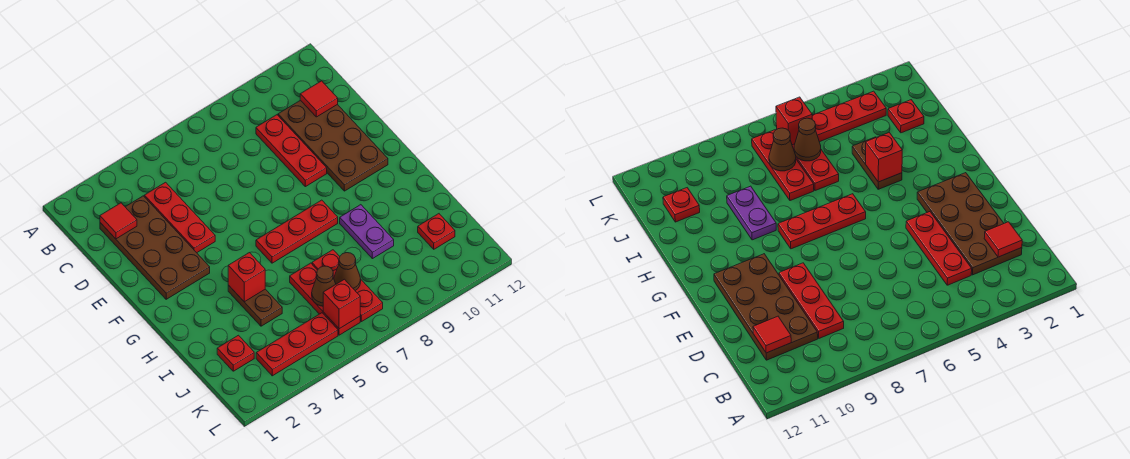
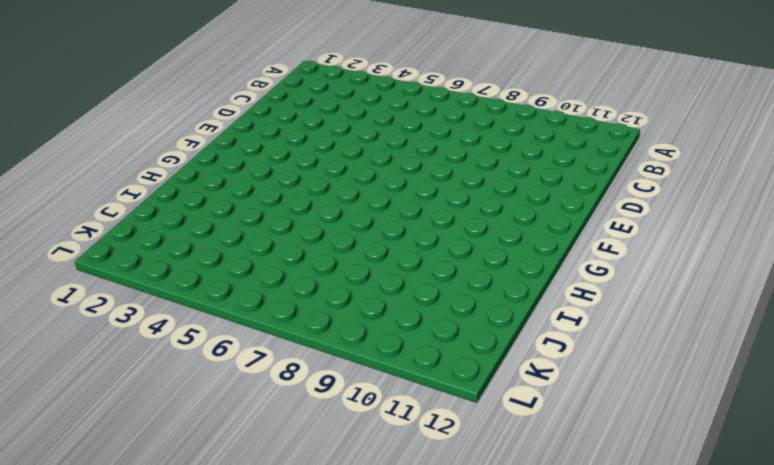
none -> brown plate C2:F3 level 1
none -> red plate C4:E4 level 1
none -> red plate C9:E9 level 1

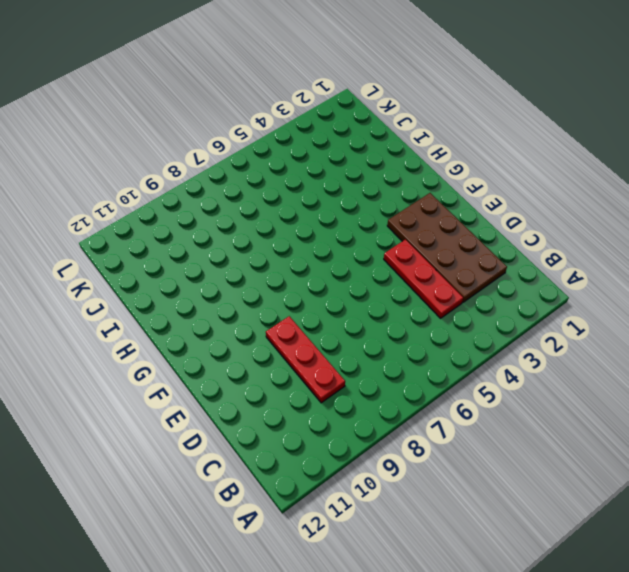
none -> brown plate C10:F11 level 1
none -> red plate G6:G8 level 1
none -> brown plate H4:I4 level 1

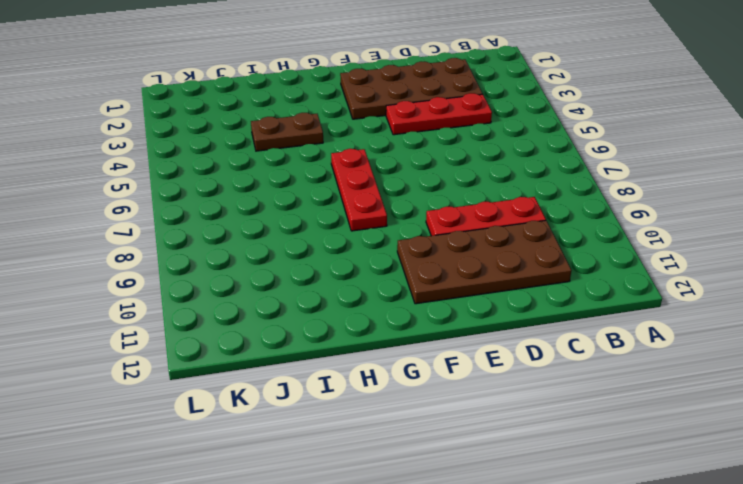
none -> purple plate H9:I9 level 1
none -> red plate I6:K6 level 1
none -> red plate I7:K7 level 1

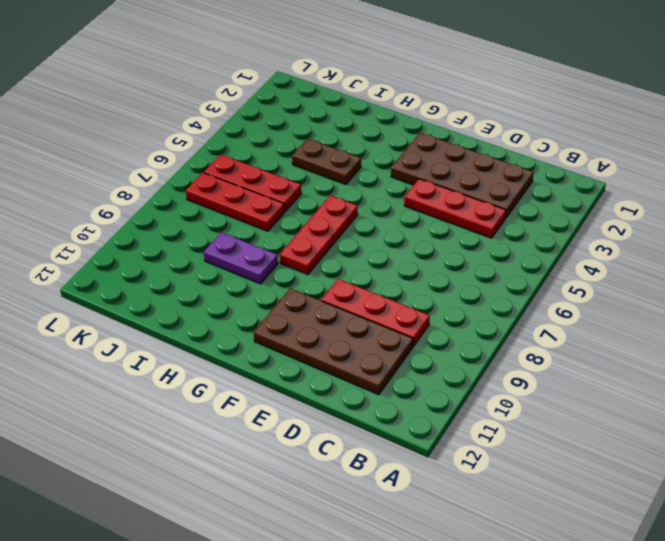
none -> red plate J2 level 1
none -> red plate J11 level 1
none -> red plate K3:K5 level 1

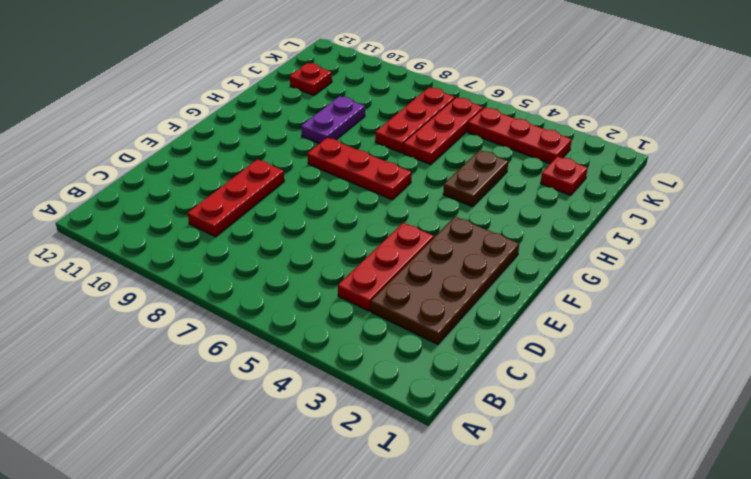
none -> brown plate C10:F11 level 1
none -> red tile C2 level 2
none -> red tile C11 level 2

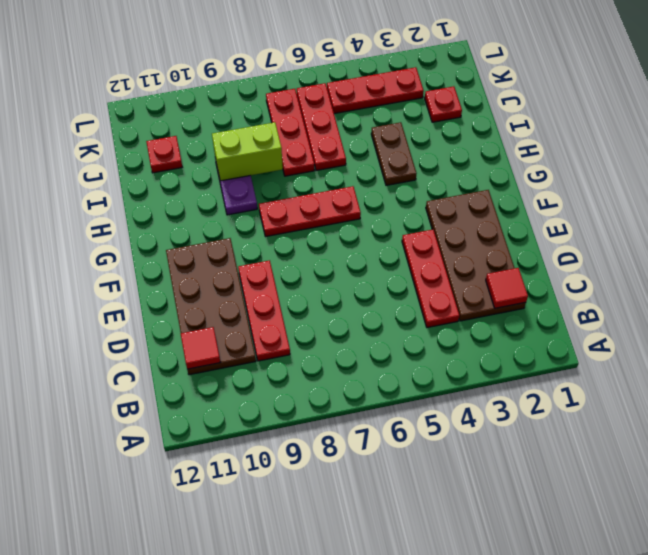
lime brick I8:I9 level 2 -> none
none -> red brick H4 level 2
none -> brown cone J6 level 2
none -> brown cone J7 level 2

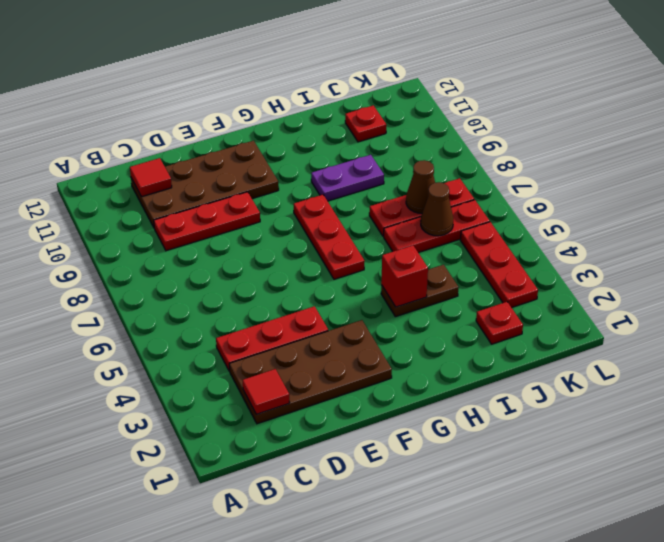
none -> red brick K6 level 2

